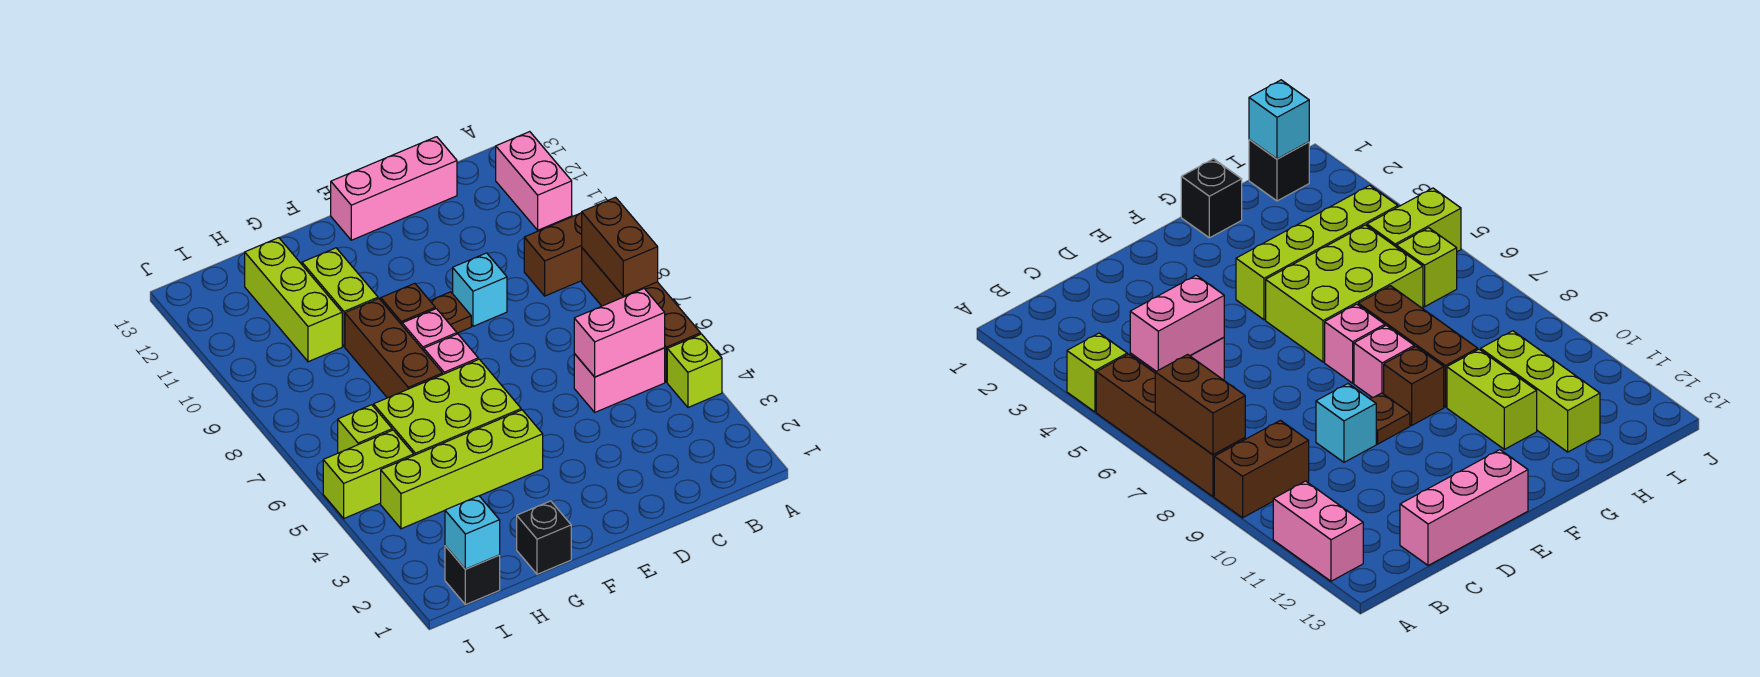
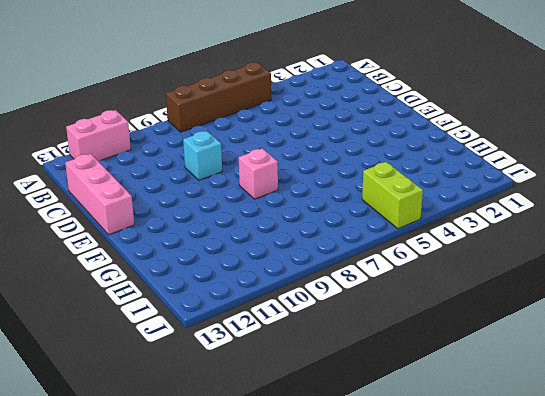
none -> lime brick A4 level 1
none -> brown brick A9:B9 level 1
none -> pink brick B5:C5 level 1

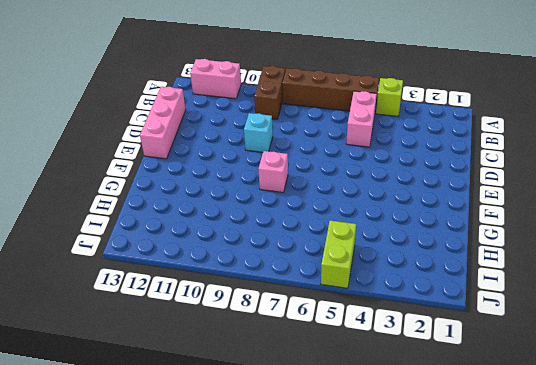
none -> brown plate E9 level 1
none -> lime brick F4:I4 level 1
none -> lime brick F5:H6 level 1

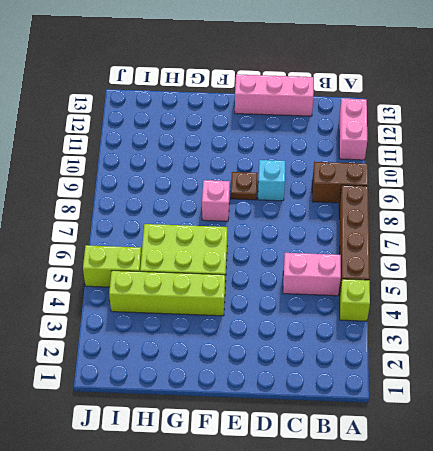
none -> pink brick F7 level 1
none -> brown brick F9 level 1
none -> black brick G1 level 1

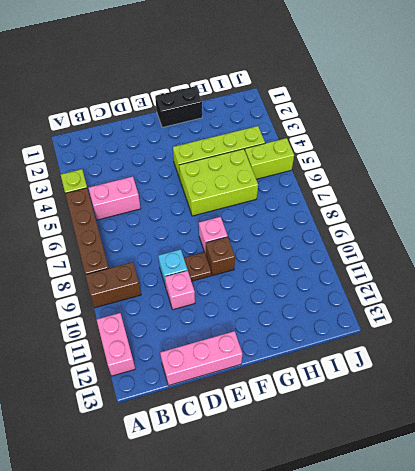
pink brick D10 level 1 -> pink brick F7 level 1
black brick F1:G1 level 1 -> black brick G1 level 1
none -> brown brick G7:G9 level 1
none -> lime brick G10:G11 level 1
none -> lime brick H10:H12 level 1

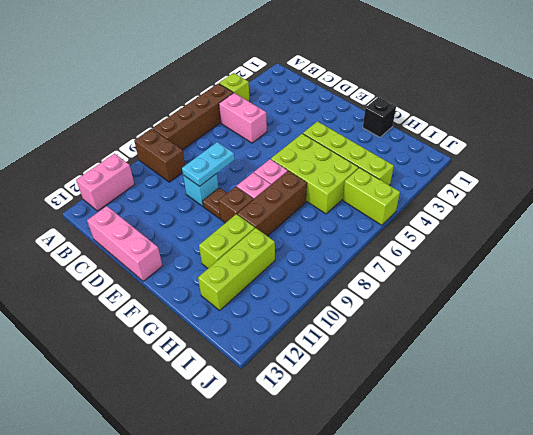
cyan plate D8:D9 level 2 -> none
none -> black brick I1 level 1
none -> lime brick I6 level 1
none -> brown brick A7:A8 level 2

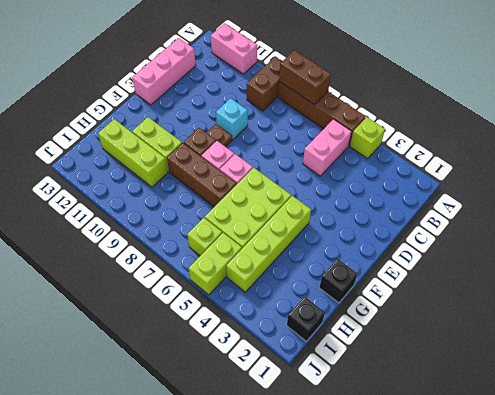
none -> pink brick B5:C5 level 2
none -> cyan brick I1 level 2

